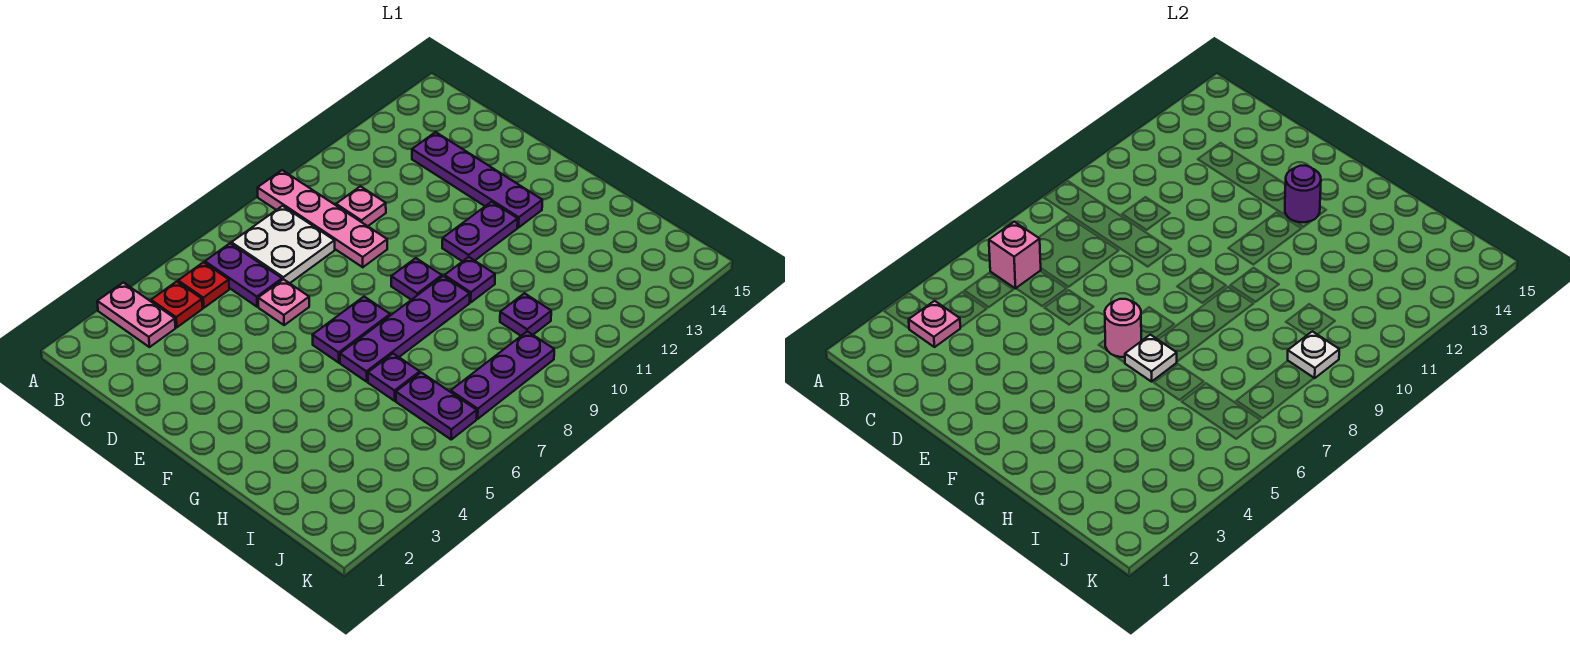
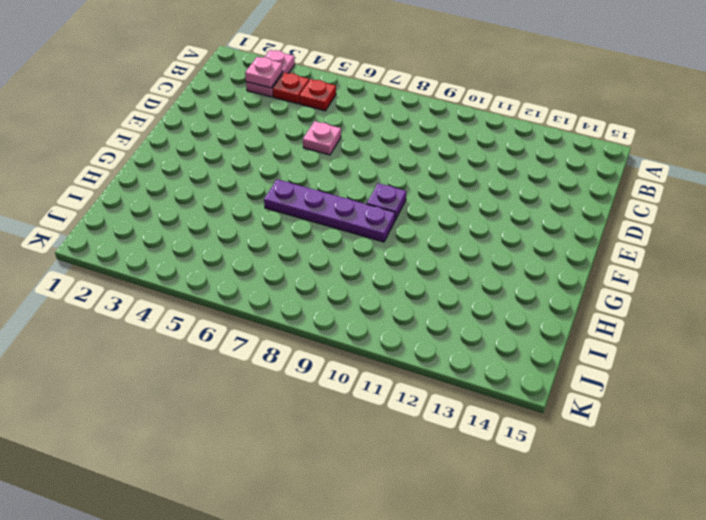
none -> pink plate A9:D9 level 1
none -> purple plate B6:C6 level 1
none -> white plate B7:C8 level 1

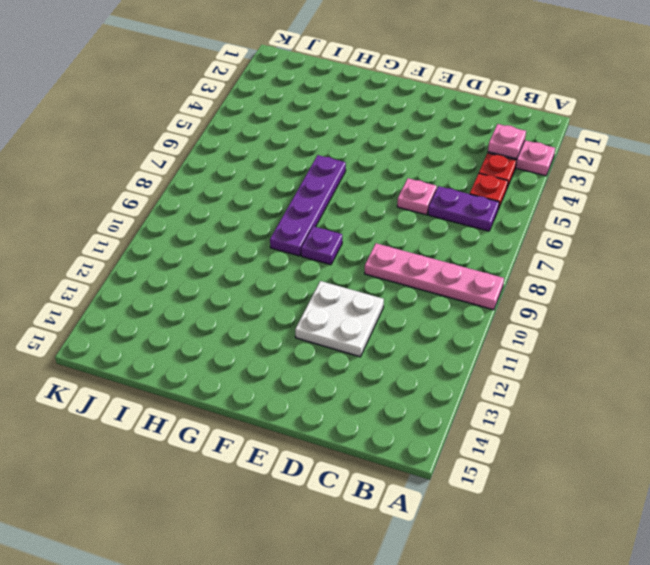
white plate D11:E12 level 1 -> white plate B7:C8 level 1
none -> pink plate C10 level 1
none -> purple plate C13:F13 level 1
none -> purple plate F6:F7 level 1

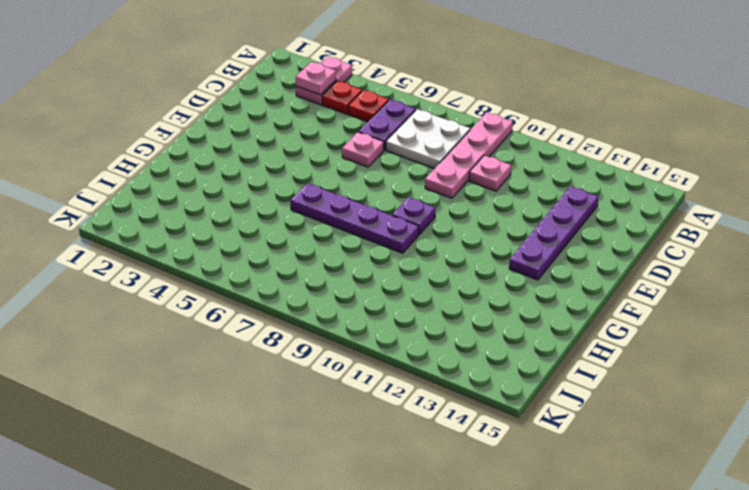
none -> purple plate F6:F7 level 1
none -> purple plate F11:F12 level 1
none -> purple plate G10 level 1

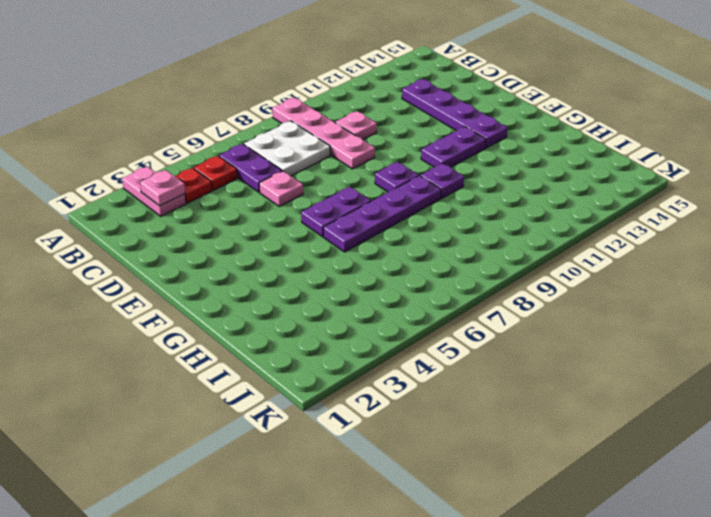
none -> purple plate H6 level 1
none -> purple plate I6:J6 level 1
none -> purple plate I10 level 1

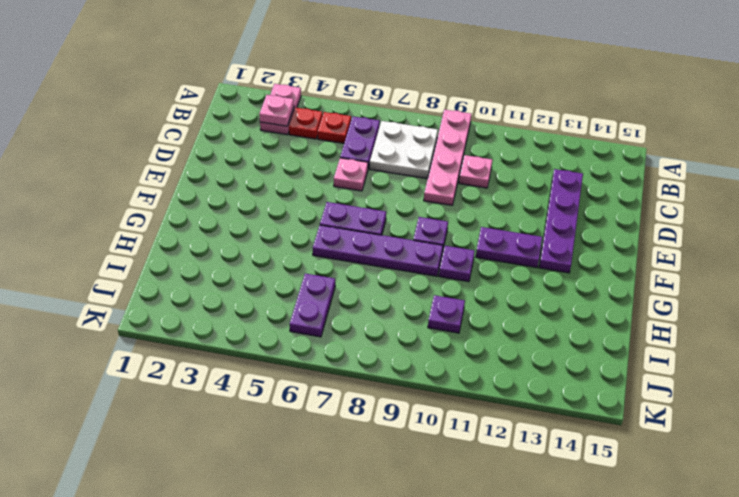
none -> purple plate H6 level 1
none -> purple plate J7:J9 level 1
none -> pink brick B6 level 2

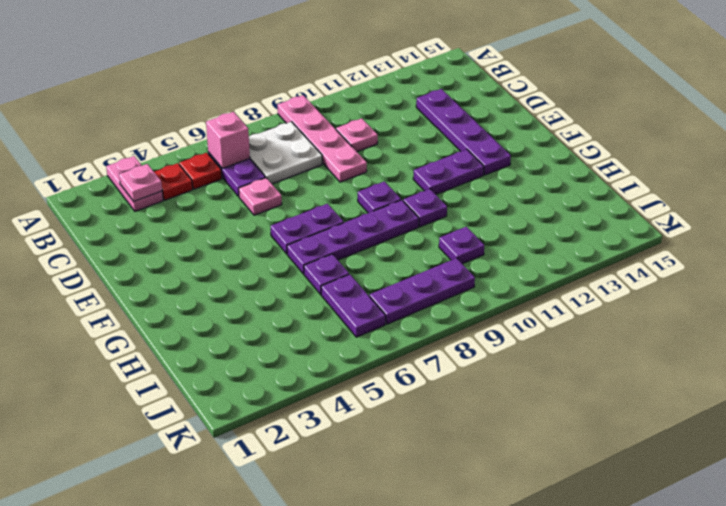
none -> pink round brick F6 level 2
none -> purple round brick F13 level 2
none -> white plate G6 level 2

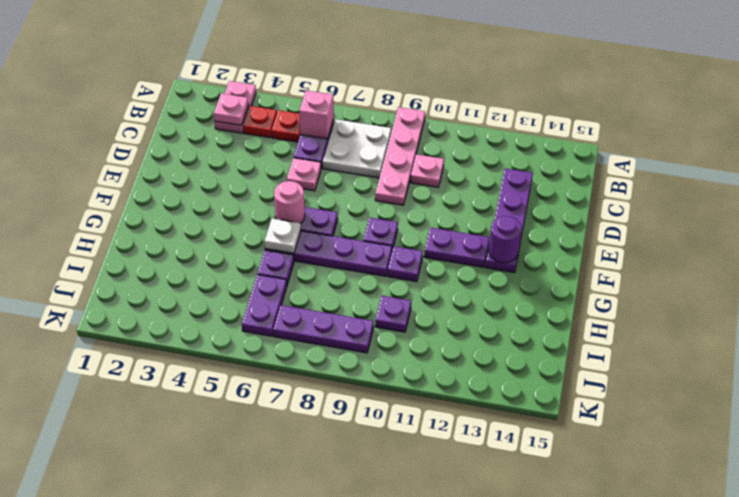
none -> white plate J9 level 2

